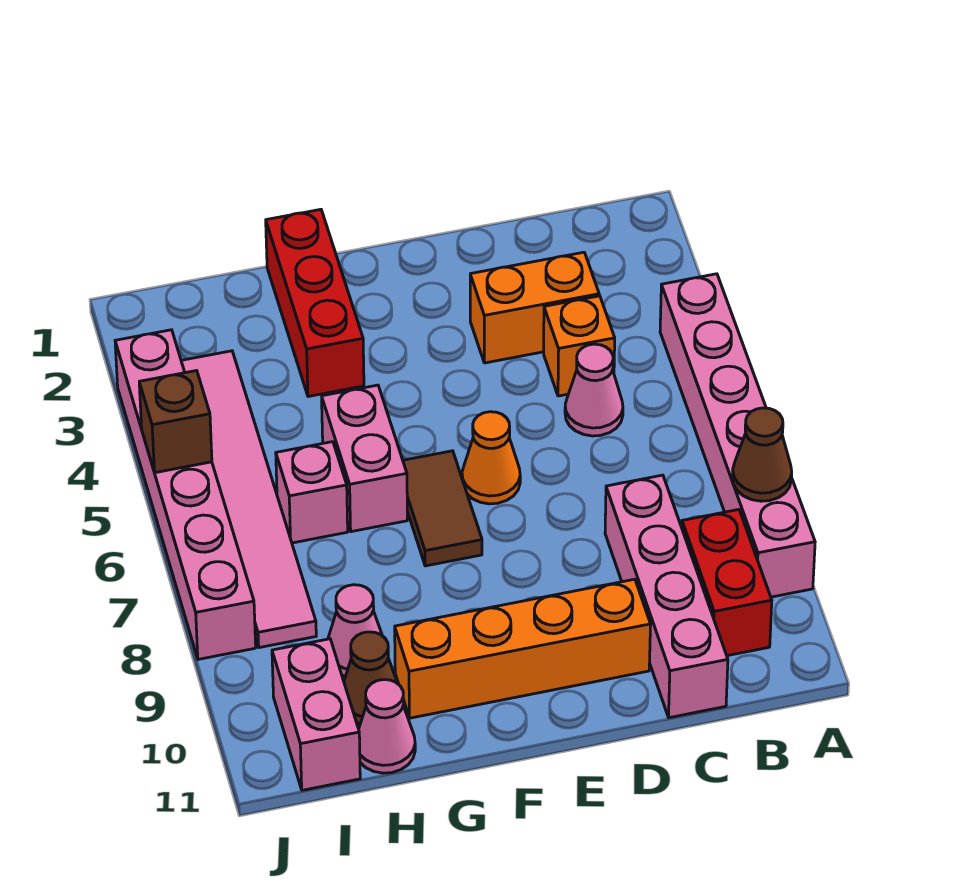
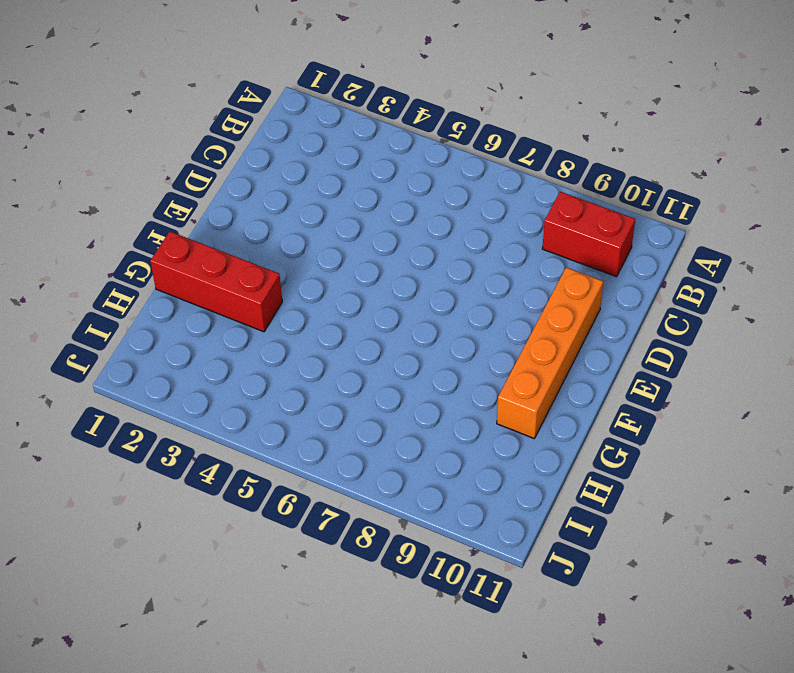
none -> pink brick A4:A9 level 1
none -> orange brick C3:D3 level 1
none -> orange brick C4 level 1

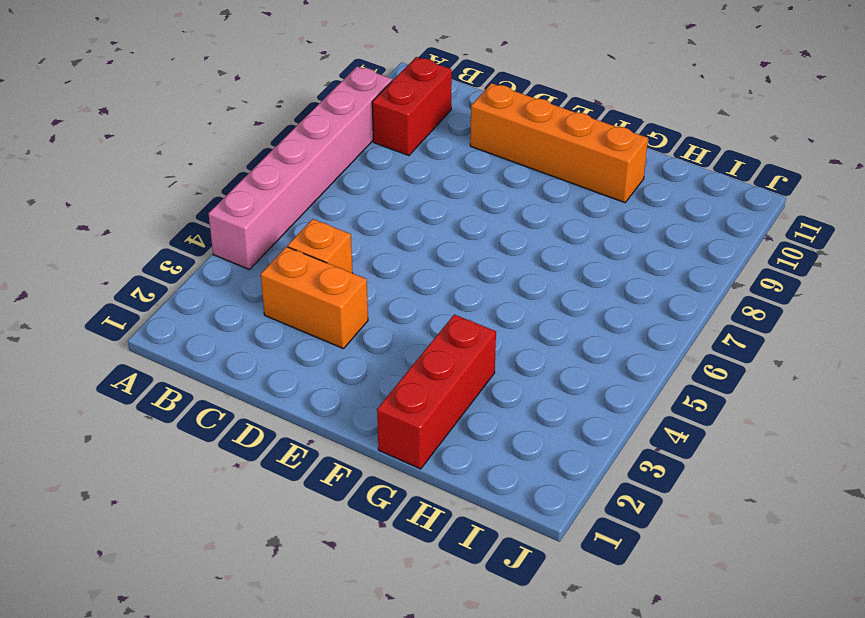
none -> pink cone C5 level 1
none -> pink brick C8:C11 level 1
none -> orange cone E6 level 1

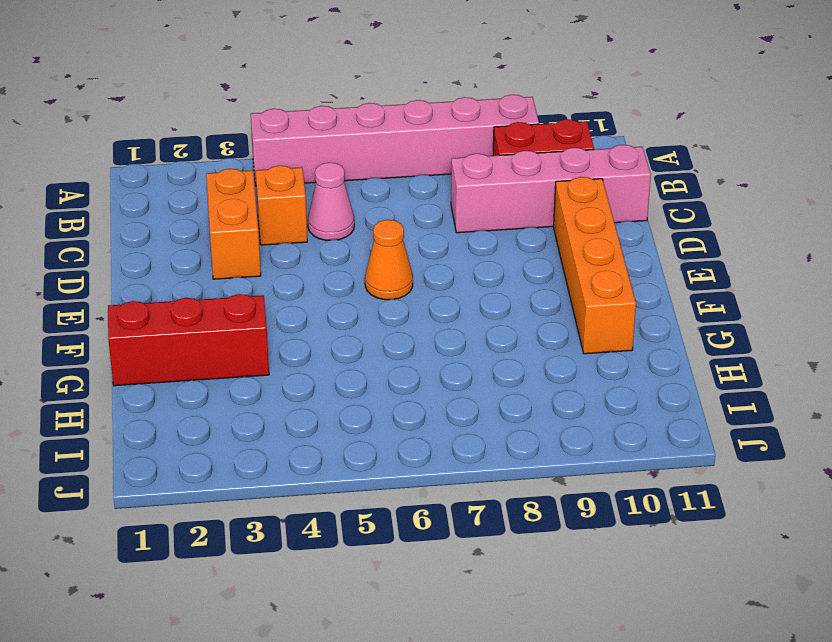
none -> brown tile F6:F7 level 1
none -> pink brick G5:G6 level 1
none -> pink brick H6 level 1

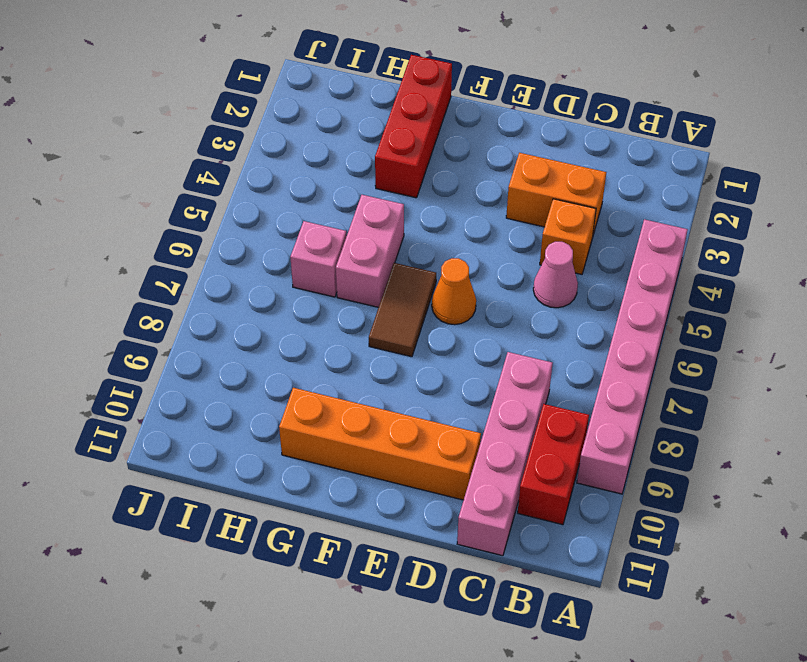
none -> pink cone H9 level 1
none -> brown cone H10 level 1
none -> pink cone H11 level 1

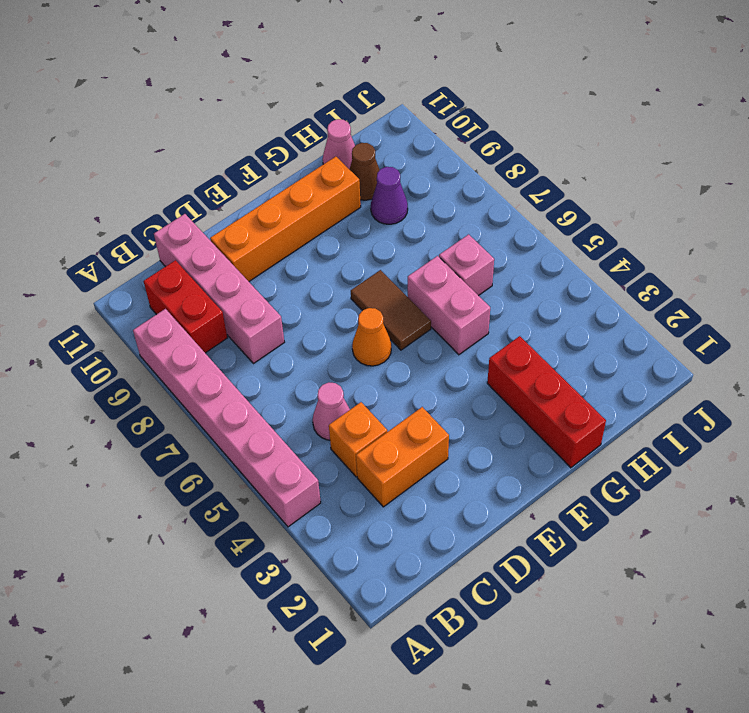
purple cone H9 level 1 -> pink cone H9 level 1
none -> pink tile I3:I8 level 1
none -> pink brick I10:I11 level 1
none -> pink brick J3:J8 level 1

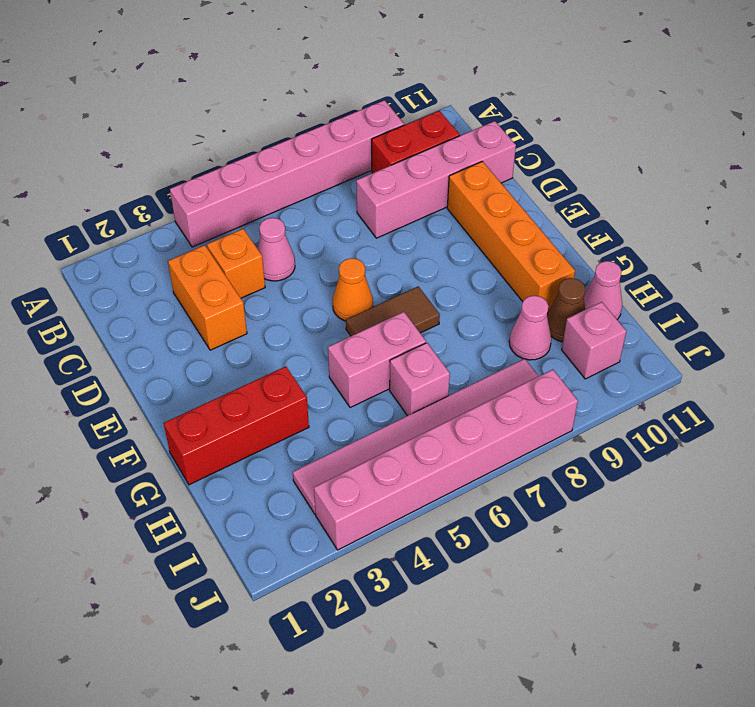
pink brick I10 level 1 -> pink brick I10:I11 level 1
none -> brown cone A8 level 2
none -> brown brick J5 level 2

